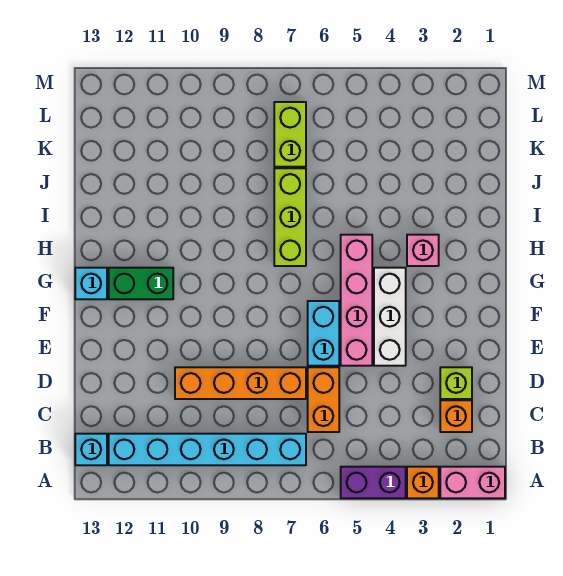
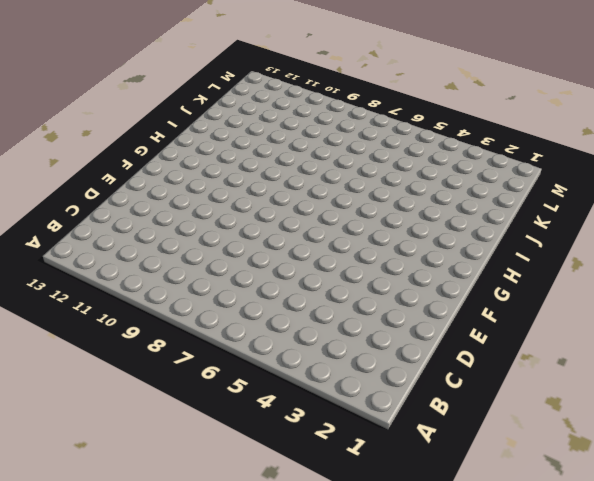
none -> pink brick A1:A2 level 1
none -> orange brick A3 level 1
none -> purple brick A4:A5 level 1

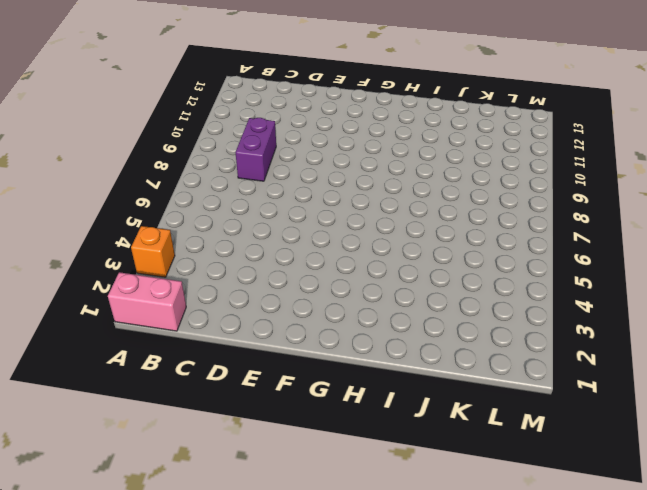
pink brick A1:B1 level 1 -> pink brick A1:A2 level 1
purple brick C8:C9 level 1 -> purple brick A4:A5 level 1
none -> cyan brick B7:B12 level 1
none -> cyan brick B13 level 1
none -> orange brick C2 level 1

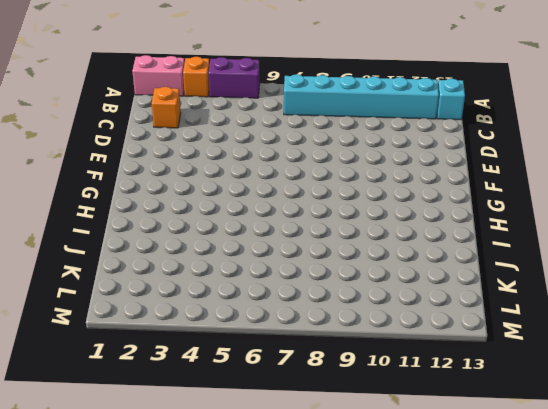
none -> orange brick C6:D6 level 1
none -> lime brick D2 level 1
none -> orange brick D7:D10 level 1

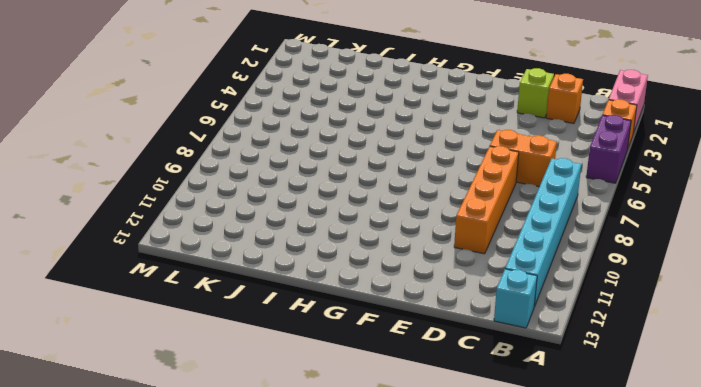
none -> white brick E4:G4 level 1
none -> pink brick E5:H5 level 1
none -> cyan brick E6:F6 level 1

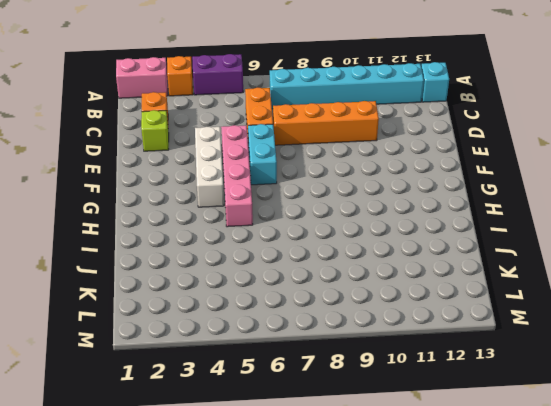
none -> green brick G11:G12 level 1
none -> cyan brick G13 level 1
none -> pink brick H3 level 1

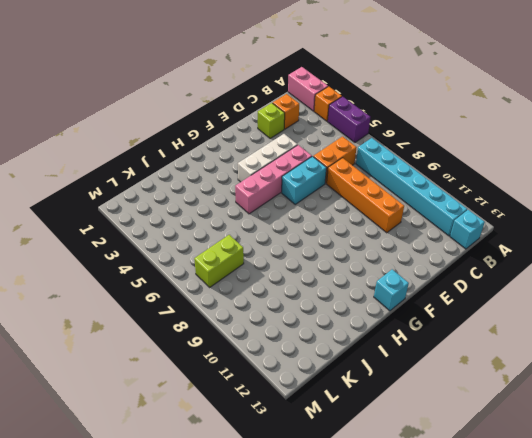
none -> green brick G11:G12 level 1
none -> pink brick H3 level 1
none -> lime brick H7:J7 level 1

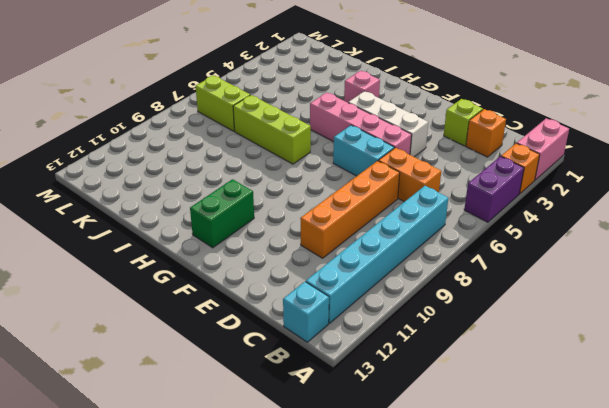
none -> cyan brick G13 level 1

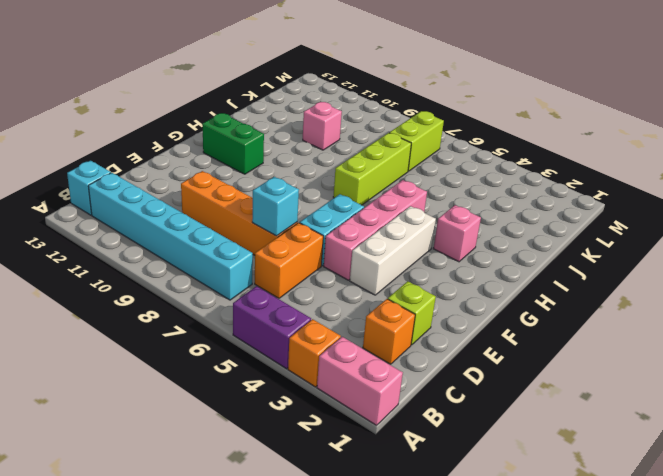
cyan brick D7 level 2 -> cyan brick G13 level 1
pink brick J10 level 1 -> none

